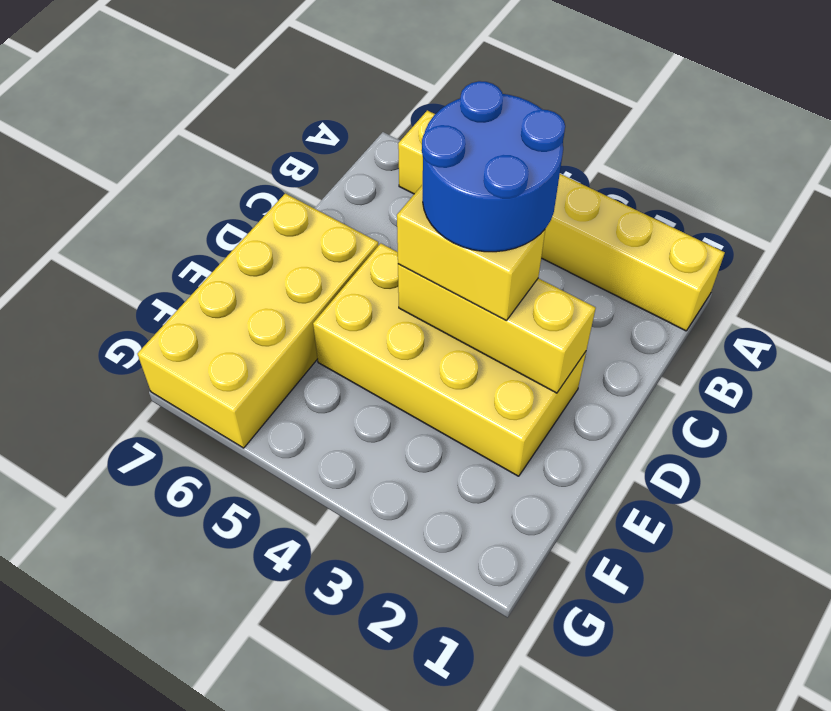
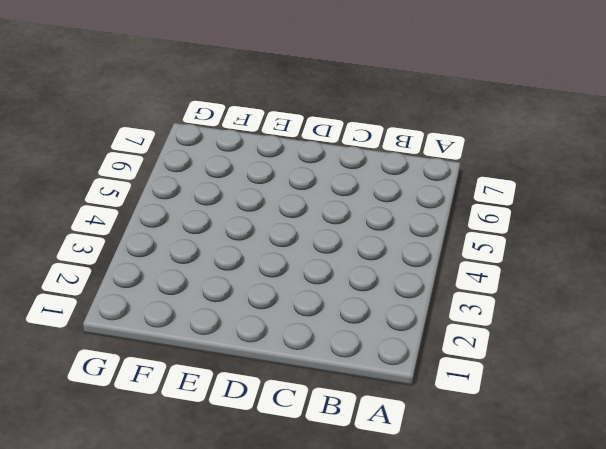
none -> yellow brick A1:A6 level 1
none -> yellow brick D2:E5 level 1

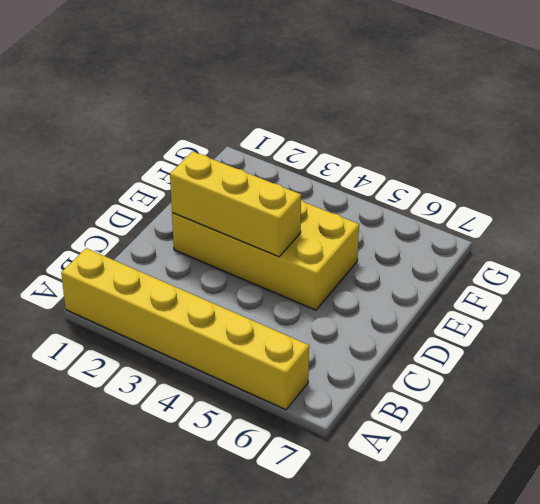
none -> yellow brick D6:G7 level 1
none -> yellow brick D3:D4 level 3

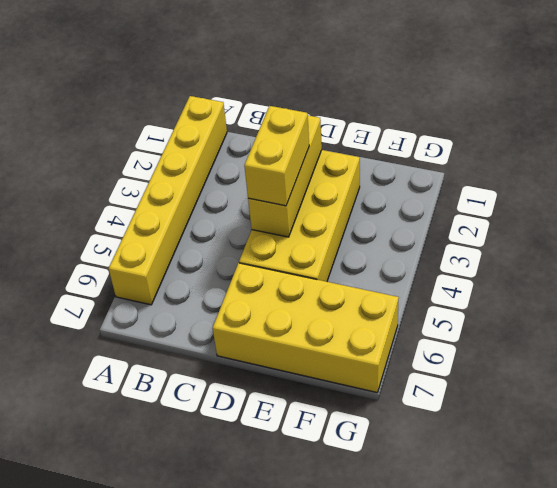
none -> blue round brick C3:D4 level 4

